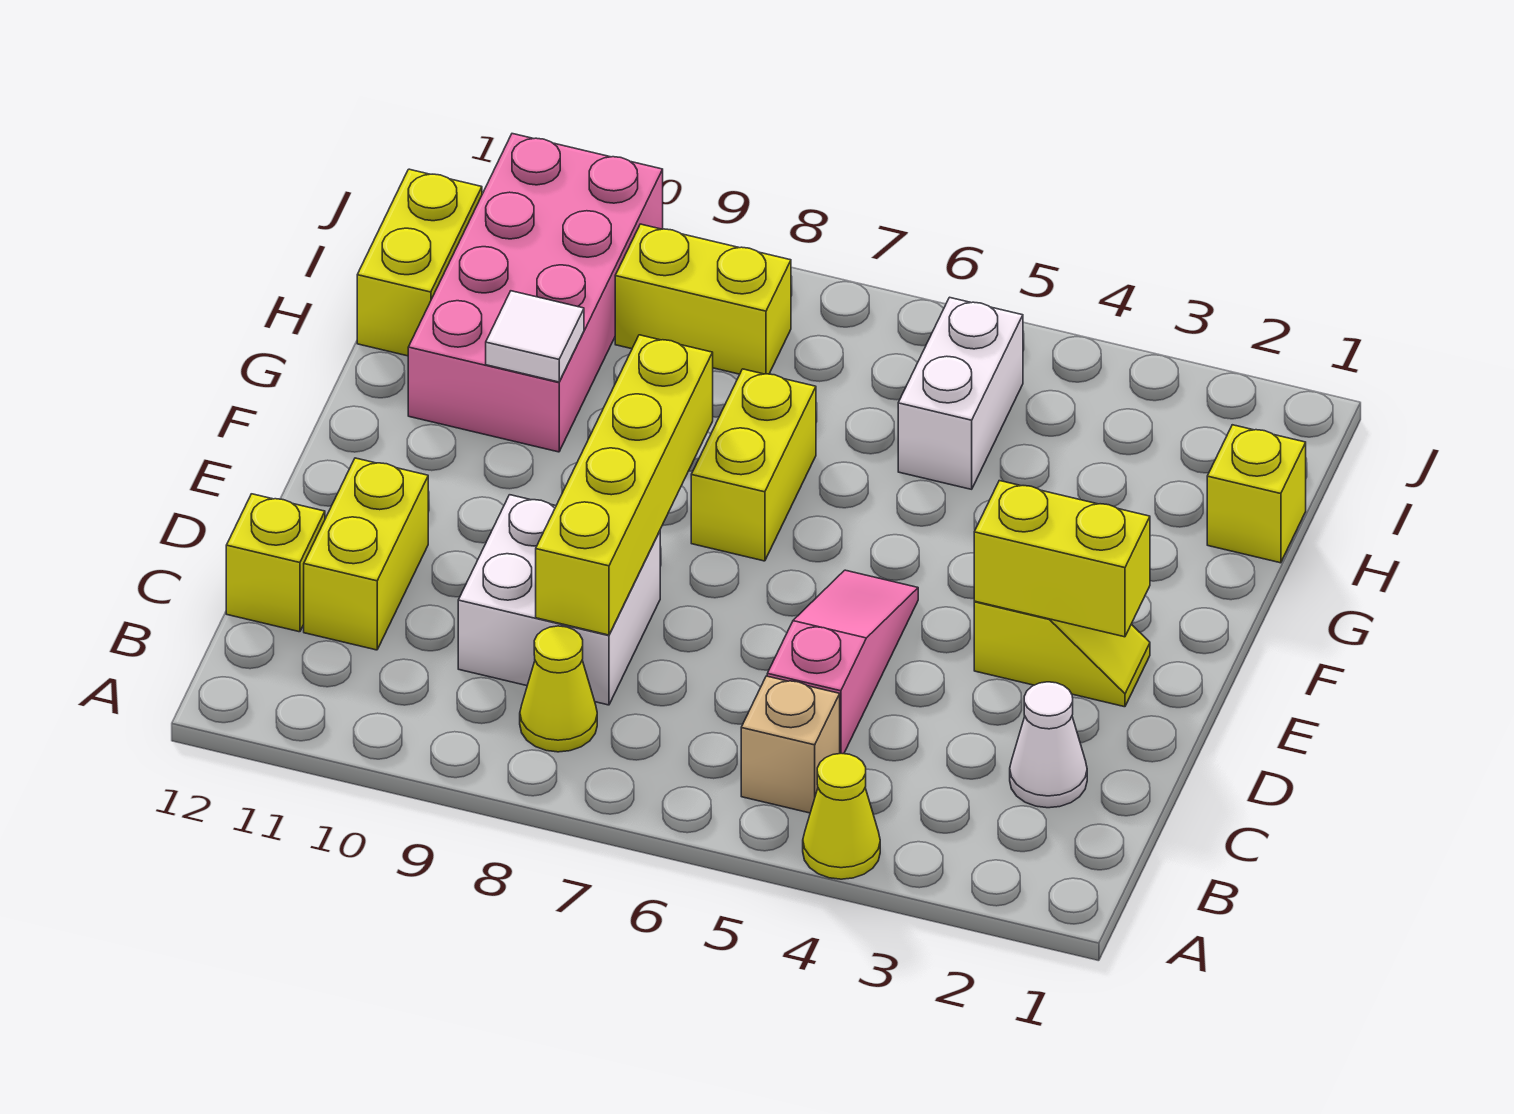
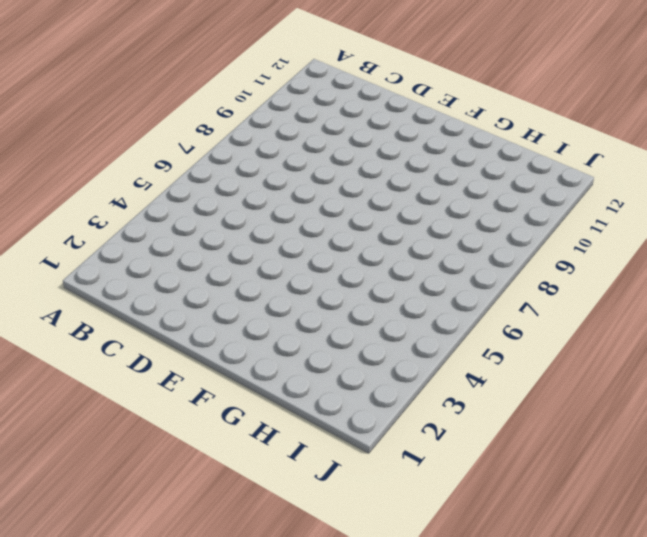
none -> yellow cone A4 level 1
none -> tan brick B5 level 1
none -> yellow cone B8 level 1

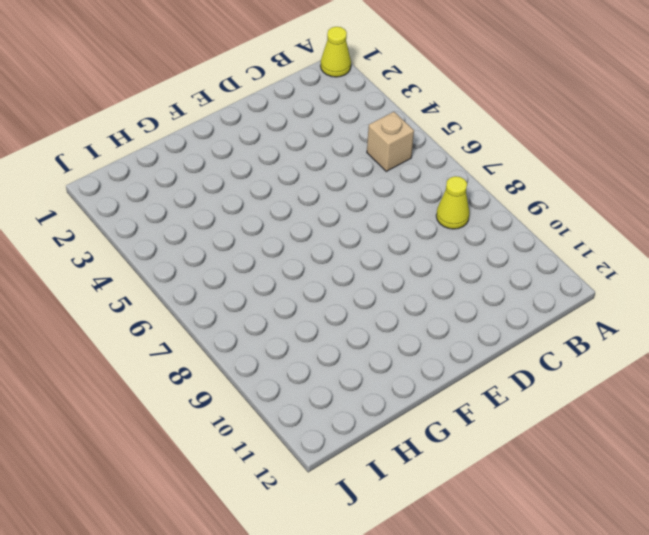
yellow cone A1 level 1 -> yellow cone A4 level 1
none -> white cone C2 level 1
none -> pink slope C5:E5 level 1 top C
none -> white brick C8:D9 level 1

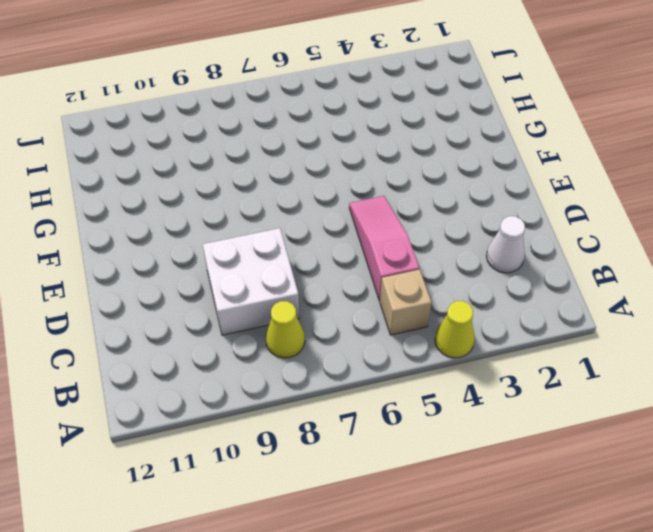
none -> yellow brick C11:D11 level 1
none -> yellow brick C12 level 1
none -> yellow slope E2:E3 level 1 top 3

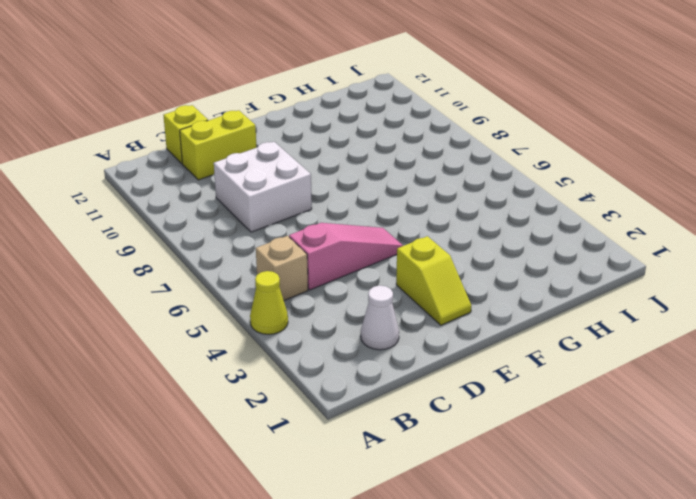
none -> yellow cone B8 level 1
none -> yellow brick F7:G7 level 1
none -> pink brick G10:J11 level 1

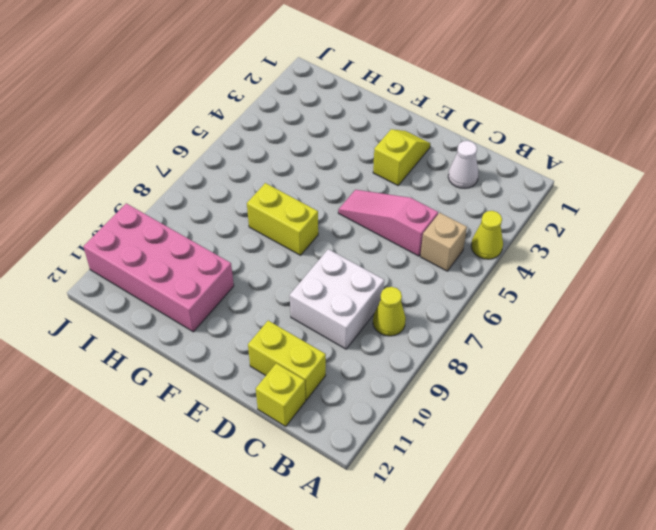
none -> yellow brick H1 level 1
none -> white brick H5:I5 level 1
none -> yellow brick H12:I12 level 1

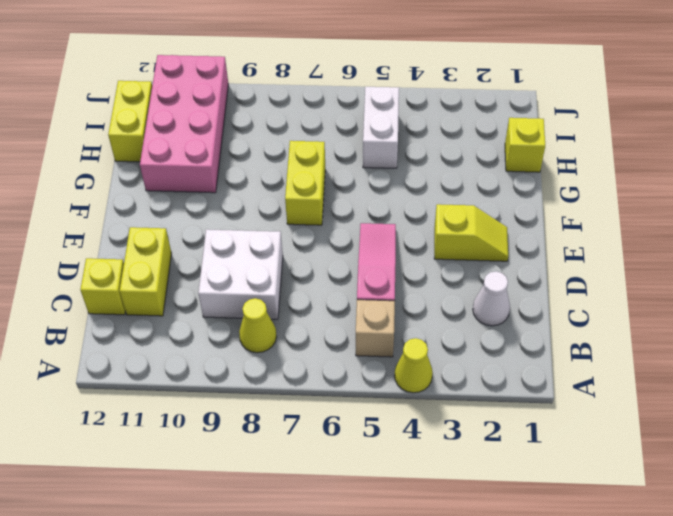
none -> yellow brick I8:I9 level 1
none -> yellow brick C8:F8 level 2
none -> yellow brick E2:E3 level 2

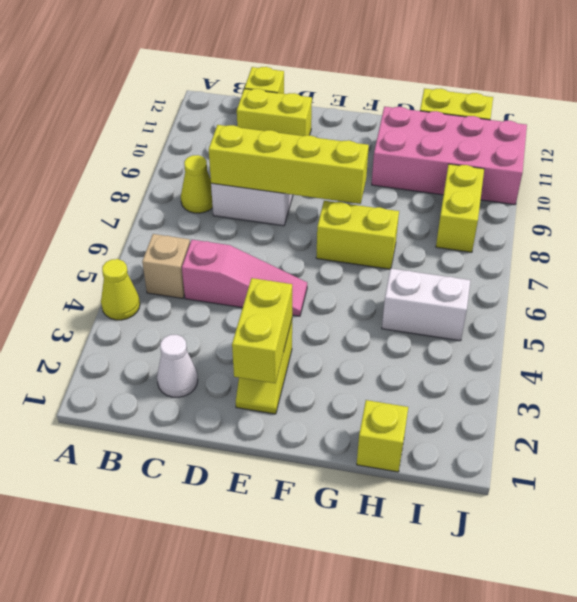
none -> white tile G10 level 2

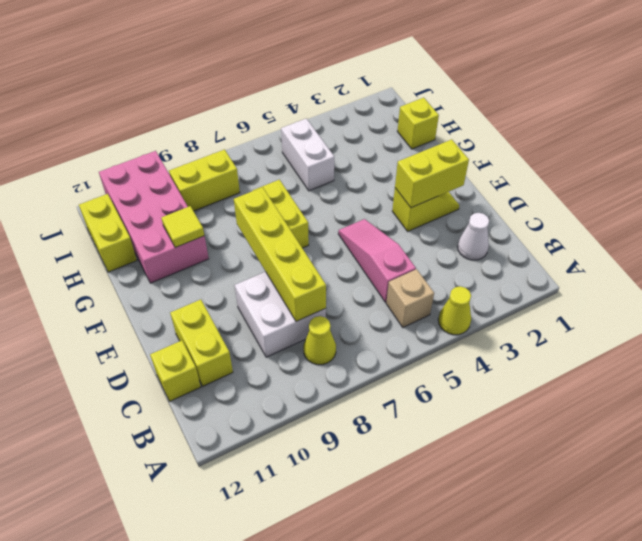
yellow tile G10 level 2 -> white tile G10 level 2

